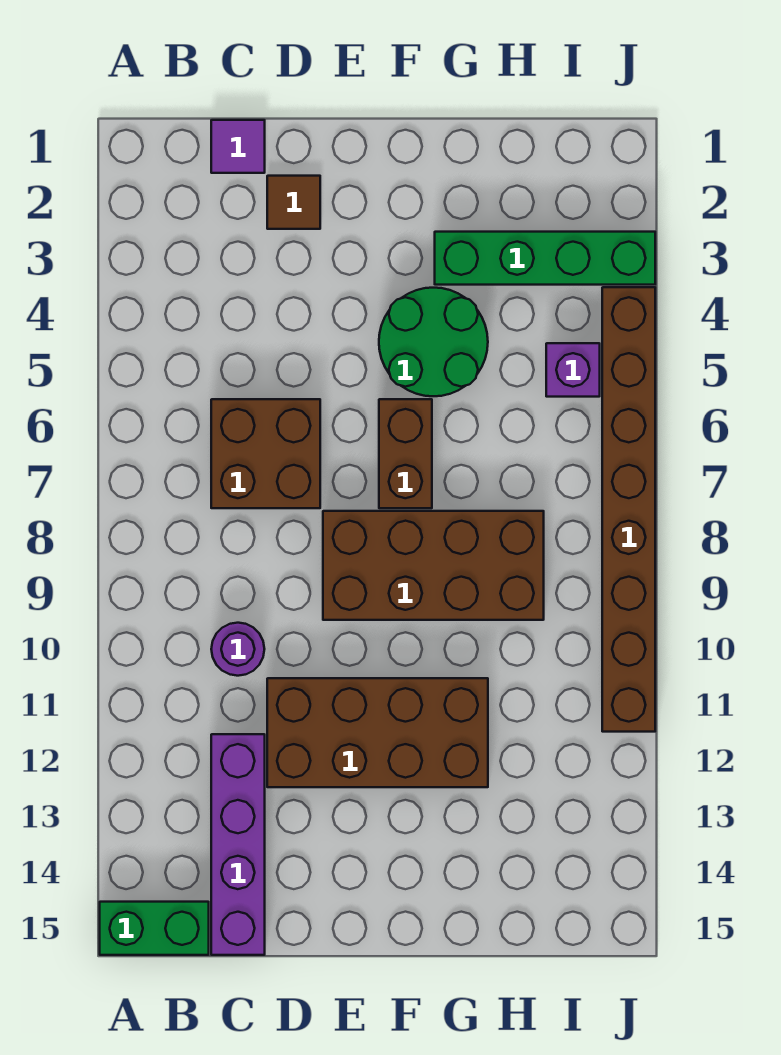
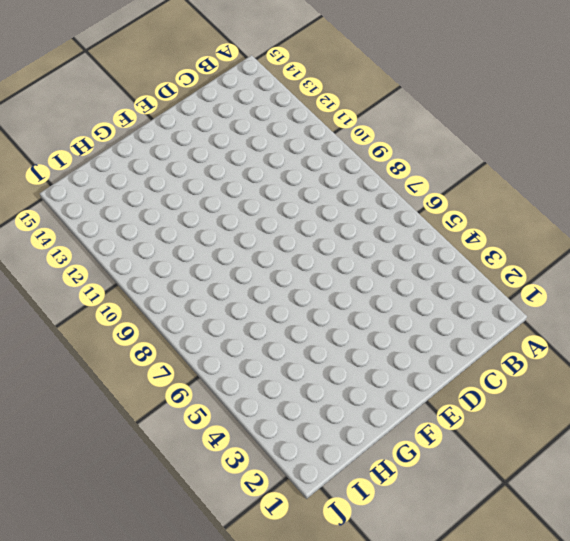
none -> green brick A15:B15 level 1
none -> purple tile C1 level 1
none -> brown brick C6:D7 level 1

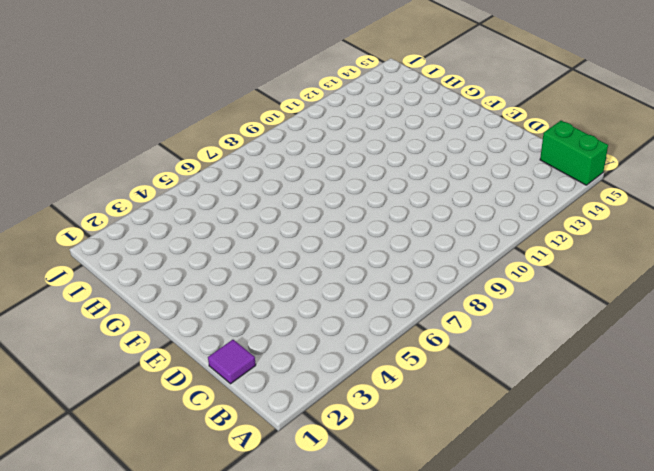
none -> brown brick C6:D7 level 1
none -> purple round brick C10 level 1
none -> purple brick C12:C15 level 1

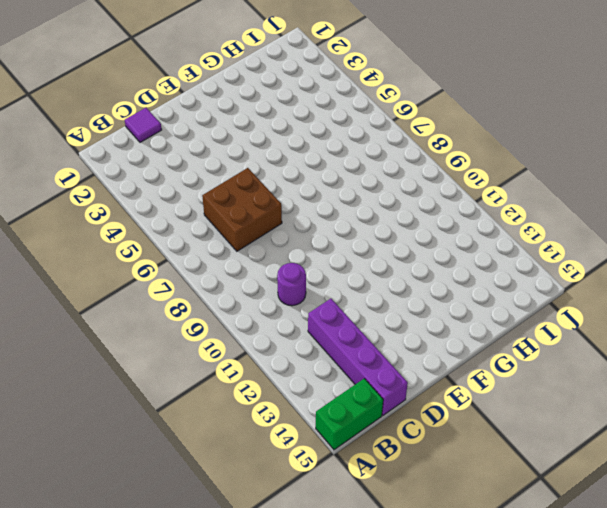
none -> brown tile D2 level 1
none -> brown brick D11:G12 level 1
none -> brown brick E8:H9 level 1

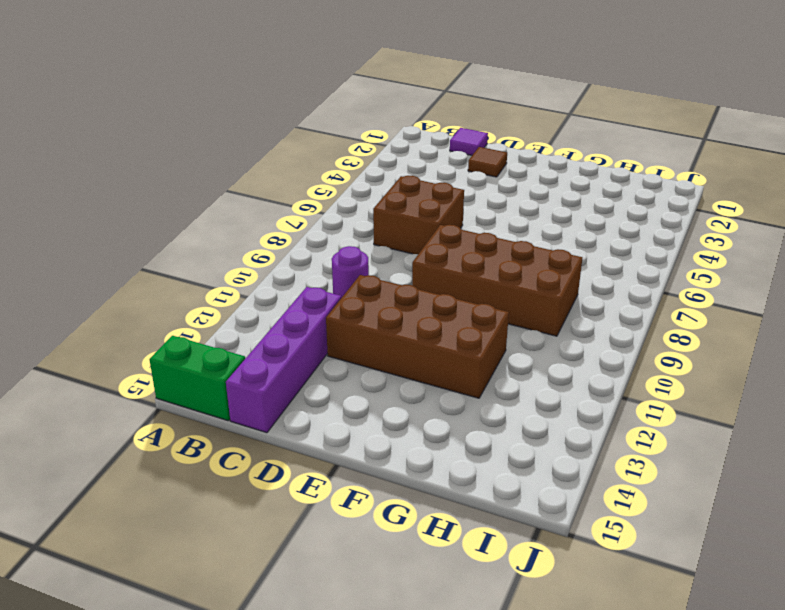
none -> green round brick F4:G5 level 1
none -> brown brick F6:F7 level 1
none -> green brick G3:J3 level 1

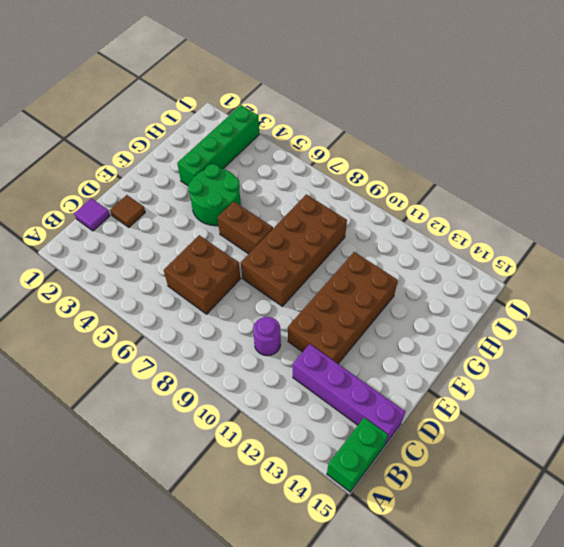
none -> purple brick I5 level 1
none -> brown brick J4:J11 level 1

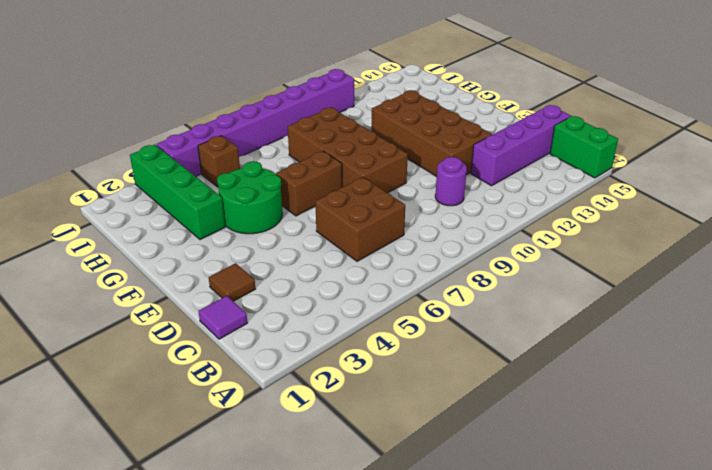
brown brick I5 level 1 -> purple brick I5 level 1
purple brick J4:J11 level 1 -> brown brick J4:J11 level 1

